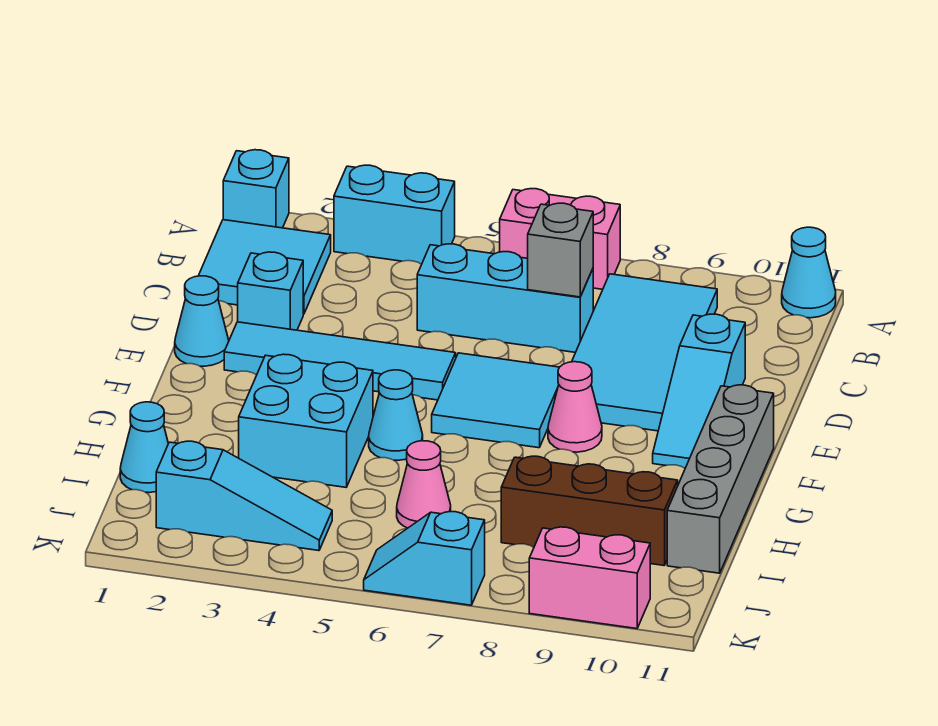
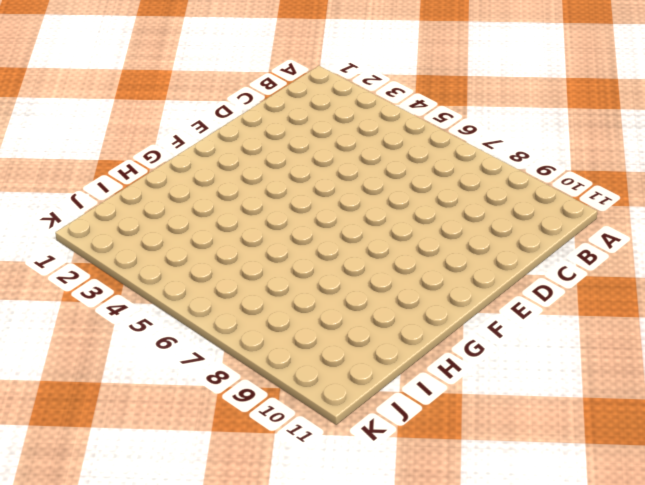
none -> cyan brick A1 level 1
none -> cyan brick A3:A4 level 1
none -> pink brick A6:A7 level 1

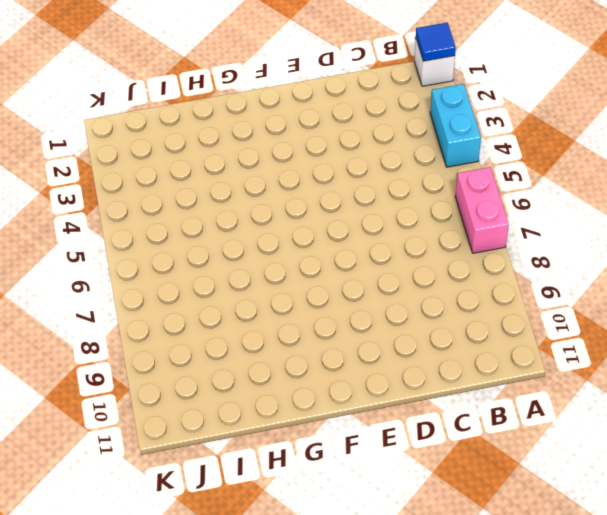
white brick A1 level 1 -> cyan brick A1 level 1
blue tile A1 level 2 -> none
none -> cyan cone A11 level 1
none -> cyan tile B1:C2 level 1
none -> cyan tile B8:E9 level 1

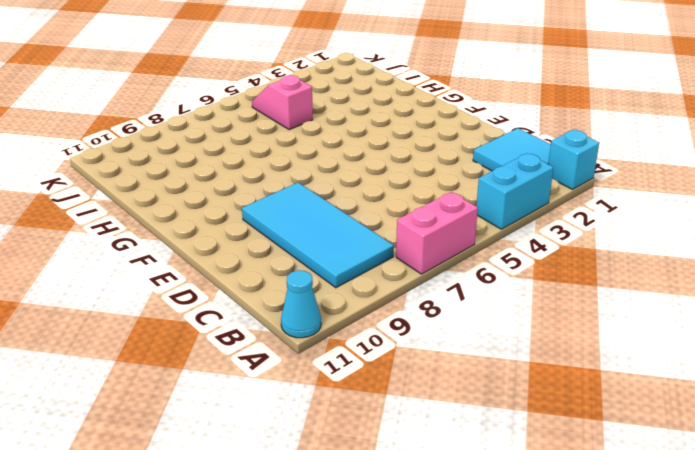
pink slope I5:J5 level 1 top I -> none
none -> cyan brick C5:C7 level 1
none -> cyan brick D2 level 1
none -> cyan slope D10:F10 level 1 top D

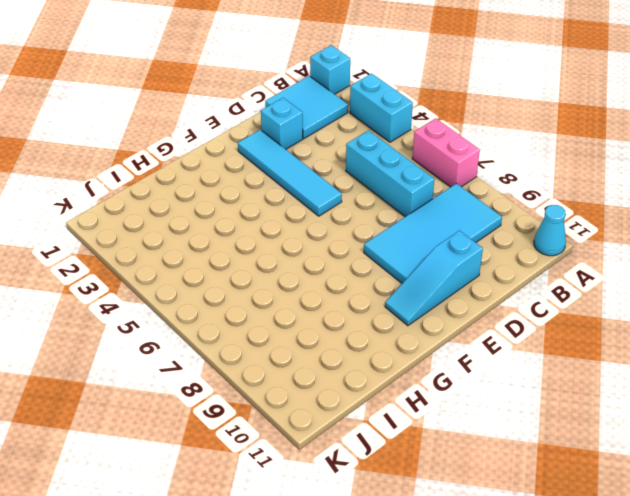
none -> cyan cone E1 level 1
none -> cyan tile E6:F7 level 1
none -> pink cone F8 level 1

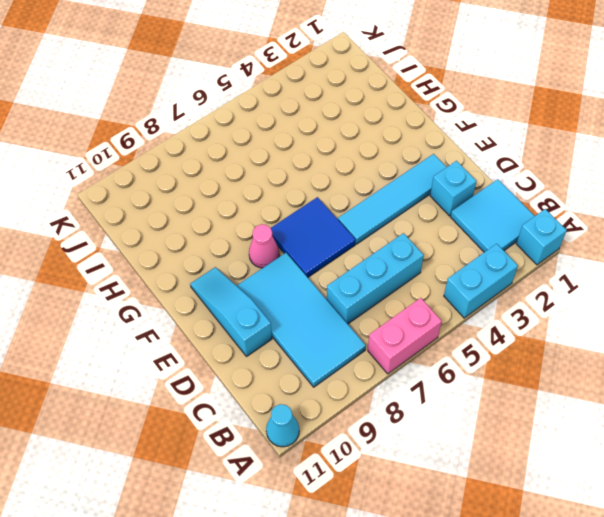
blue tile E6:F7 level 1 -> cyan tile E6:F7 level 1
none -> cyan cone E1 level 1
none -> grey brick F11:I11 level 1
none -> cyan brick G3:H4 level 1

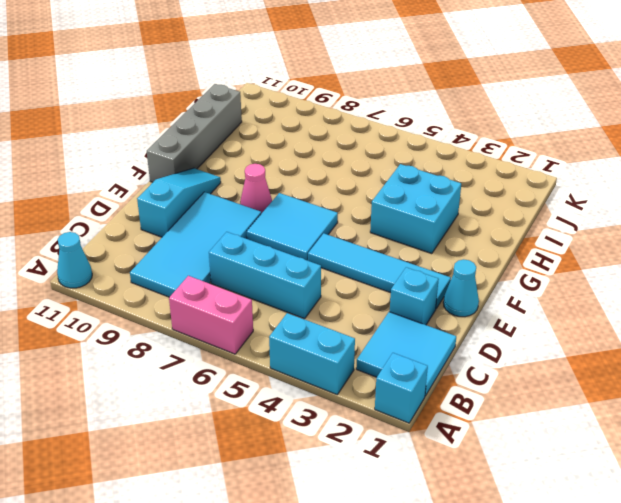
none -> cyan cone G5 level 1
none -> cyan cone I1 level 1
none -> pink cone I6 level 1

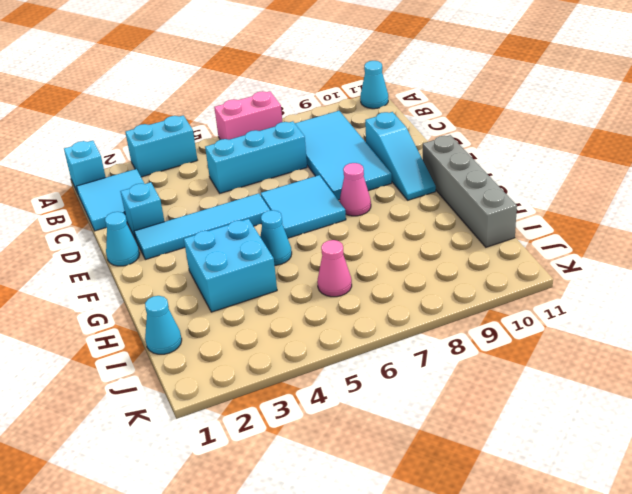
none -> brown brick I8:I10 level 1
none -> cyan slope J2:J4 level 1 top 2
none -> cyan slope K6:K7 level 1 top 7

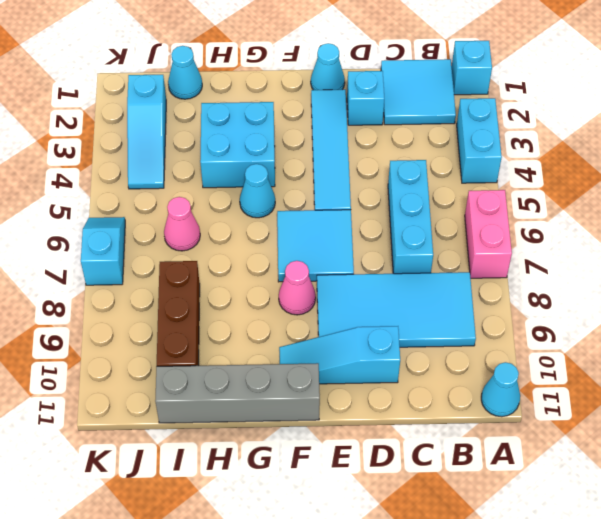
none -> pink brick K9:K10 level 1
none -> grey brick C7 level 2

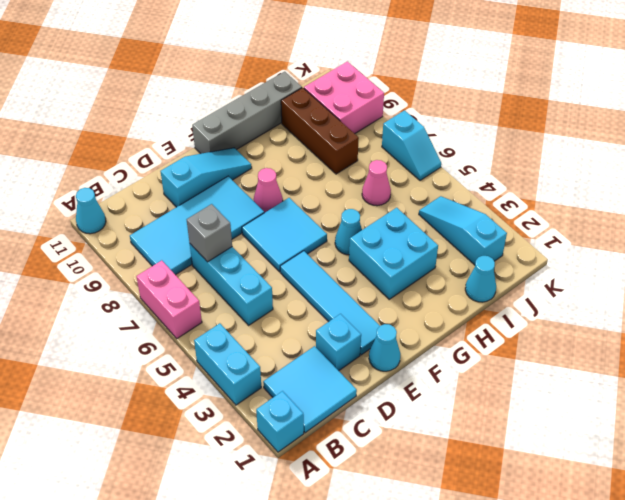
pink brick J9:K10 level 1 -> pink brick K9:K10 level 1

